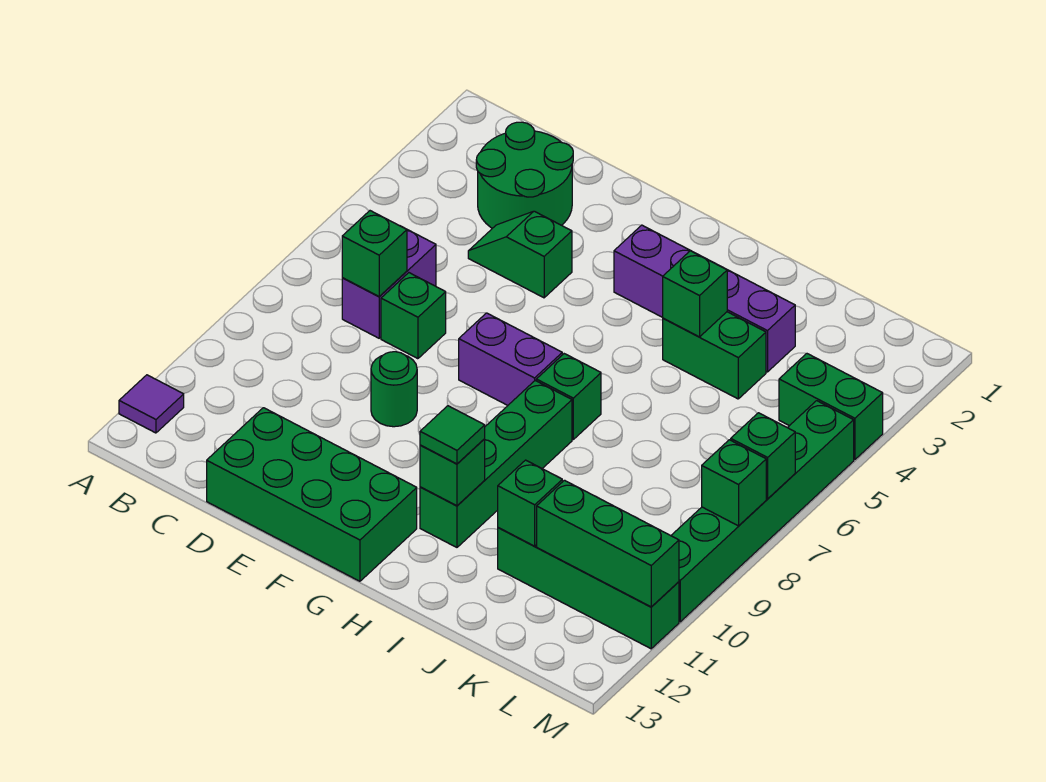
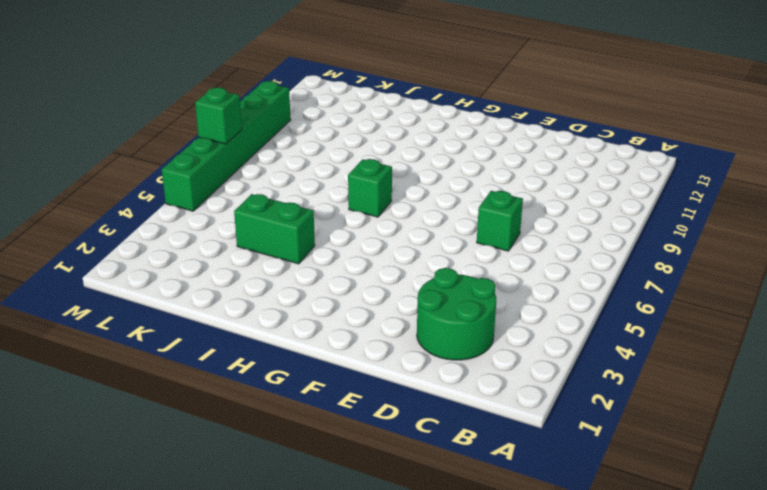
none -> purple tile A12 level 1
none -> purple brick C6:C7 level 1
none -> green slope D4:E4 level 1 top E

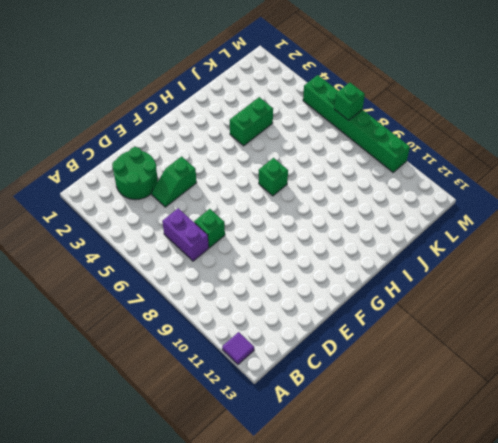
none -> green brick D12:G13 level 1
none -> green round brick E9 level 1
none -> purple brick F7:G7 level 1

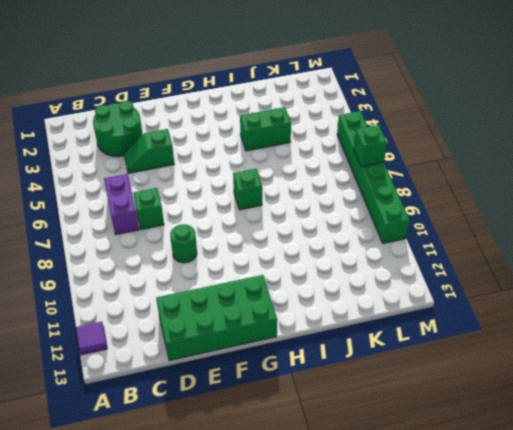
none -> purple brick F7:G7 level 1
none -> purple brick G3:J3 level 1
none -> green brick H8:H11 level 1

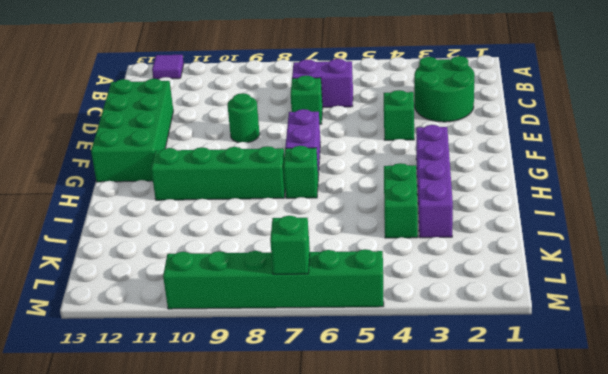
none -> green brick J11:M11 level 1
none -> green brick L4:M4 level 1
none -> green brick C7 level 2

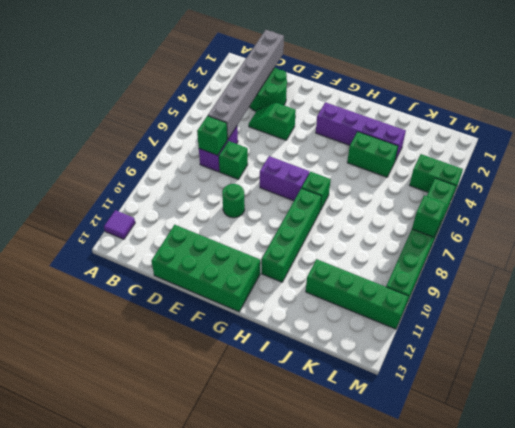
grey brick C1:C6 level 2 -> none
none -> green brick H11 level 2
none -> green brick I4 level 2
none -> green brick J11 level 2

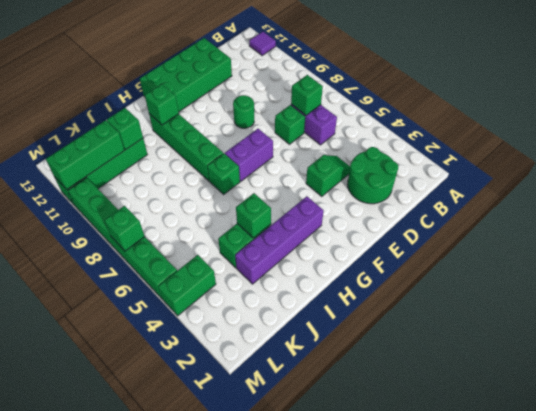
none -> green brick M8 level 2
none -> green tile H11 level 3

